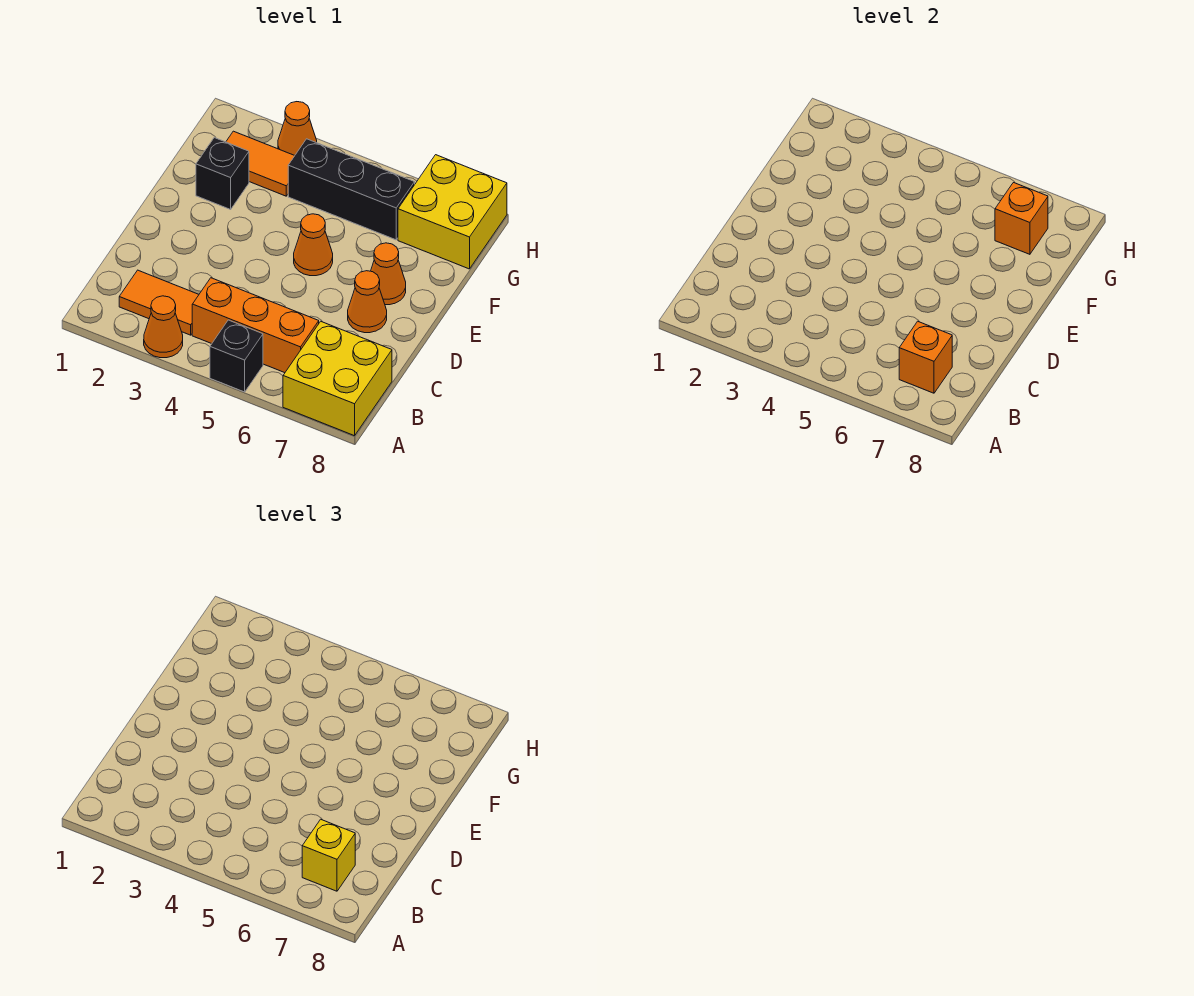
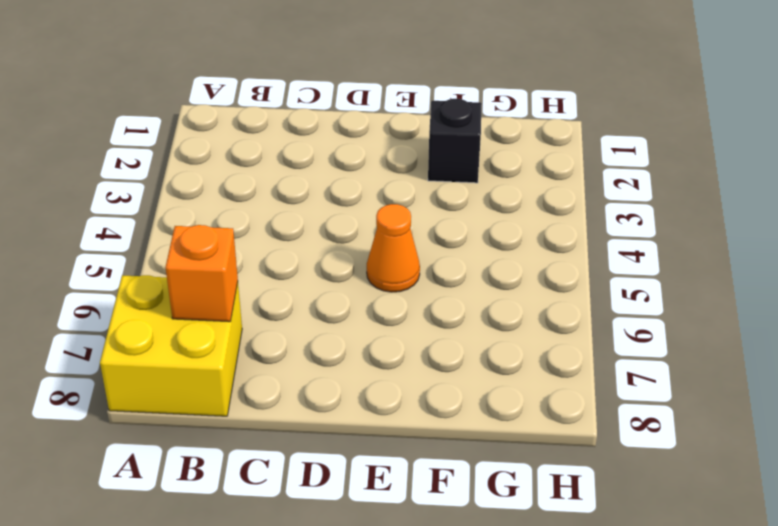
none -> orange cone A3 level 1
none -> black brick A5 level 1
none -> orange tile B2:B3 level 1

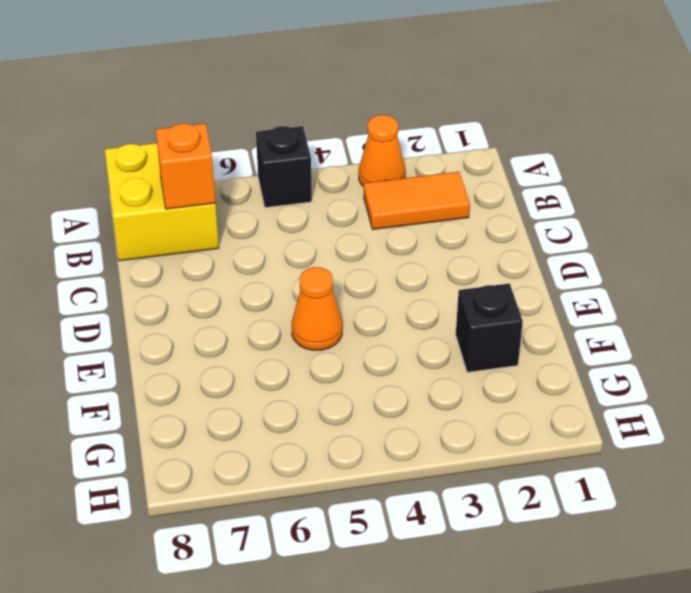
none -> orange brick B4:B6 level 1
none -> orange cone D7 level 1
none -> orange cone E7 level 1

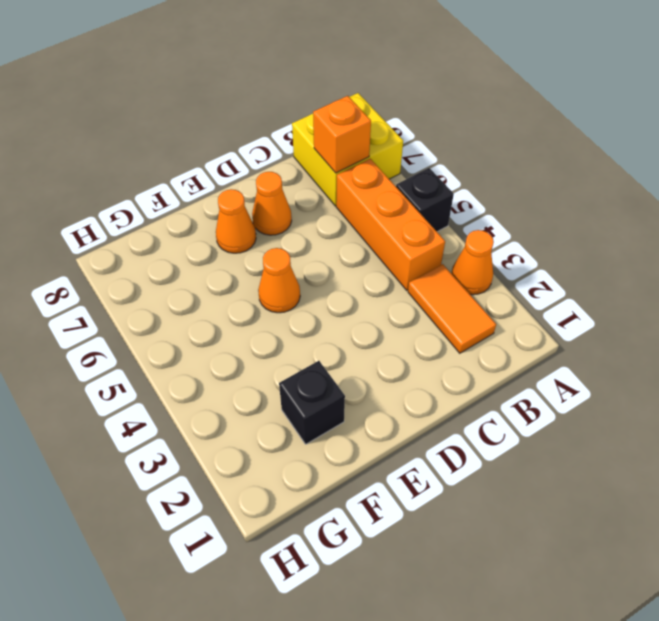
none -> orange tile G2:G3 level 1
none -> black brick G4:G6 level 1
none -> yellow brick G7:H8 level 1

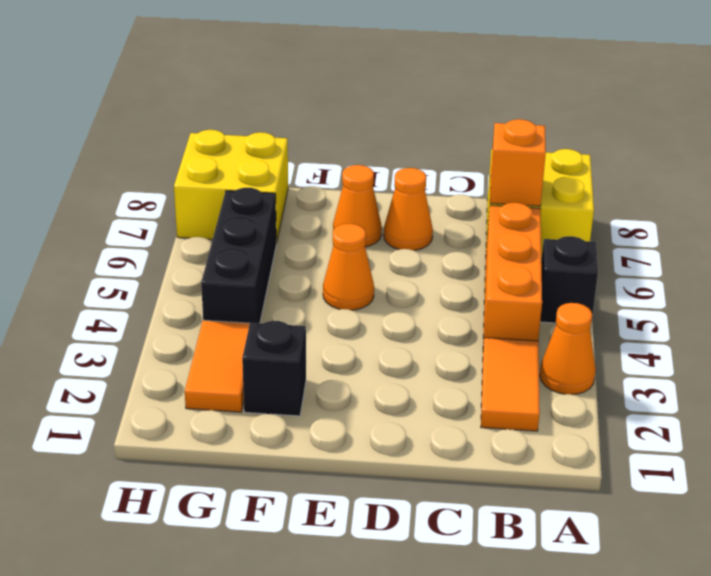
none -> orange cone H3 level 1
none -> orange brick G7 level 2
none -> yellow brick B7 level 3

